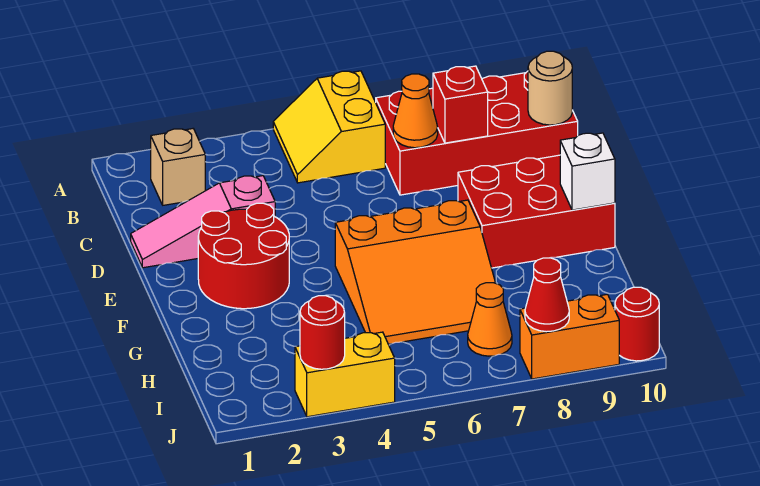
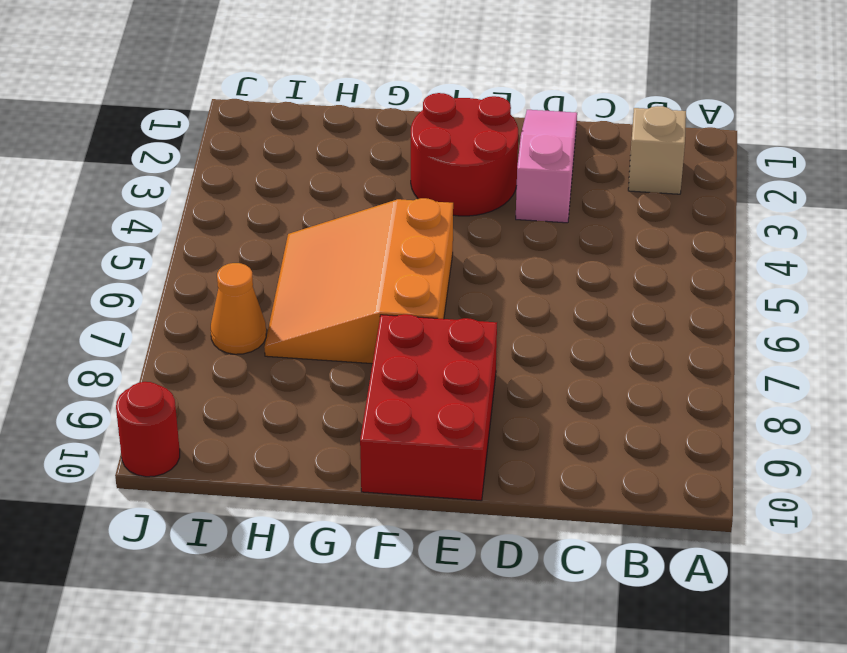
none -> yellow slope A5:B6 level 1 top 6
none -> red brick B7:C10 level 1
none -> yellow brick J3:J4 level 1

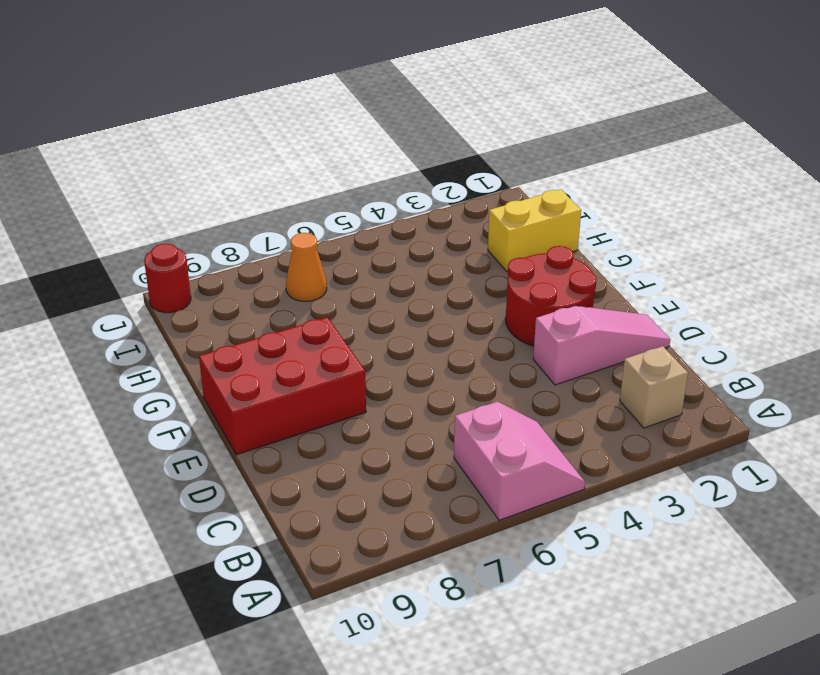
pink slope A5:B6 level 1 top 6 -> yellow slope A5:B6 level 1 top 6
yellow brick H1:H2 level 1 -> yellow brick J3:J4 level 1
none -> red brick B7:C10 level 1
none -> orange slope F5:H7 level 1 top F
none -> orange brick J8:J9 level 1

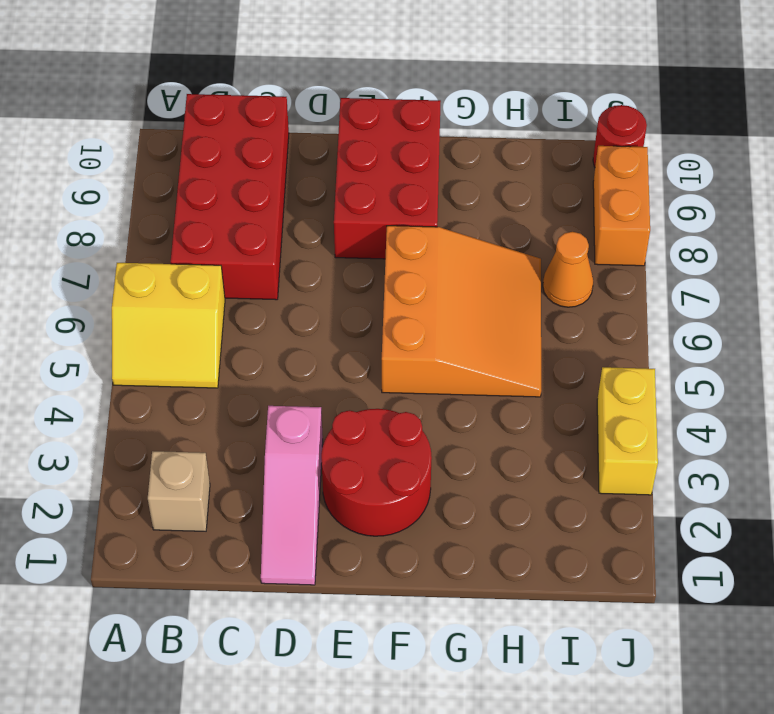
none -> orange cone C7 level 2
none -> red brick C8 level 2
none -> tan round brick C10 level 2

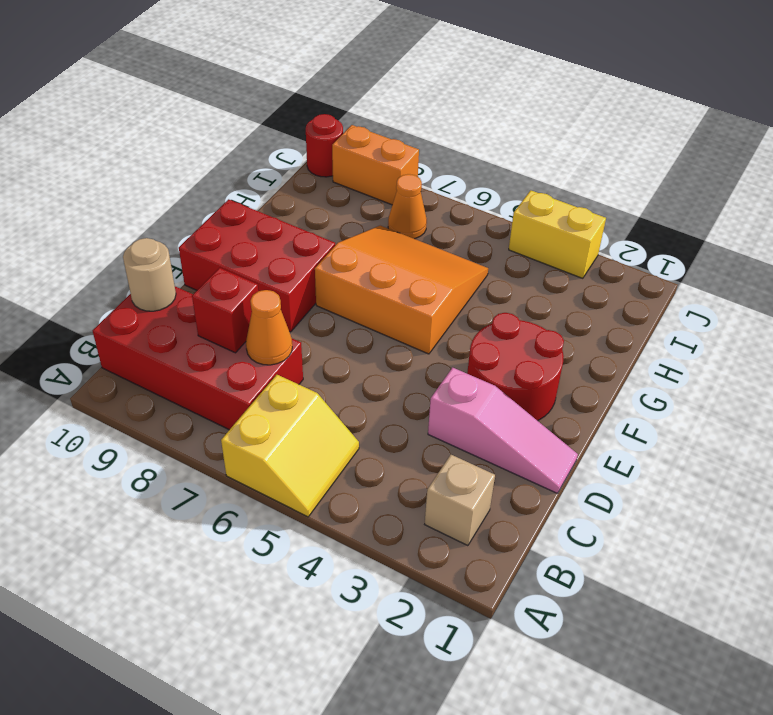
none -> white brick F10 level 2
none -> red round brick J3 level 2
none -> red cone J8 level 2

